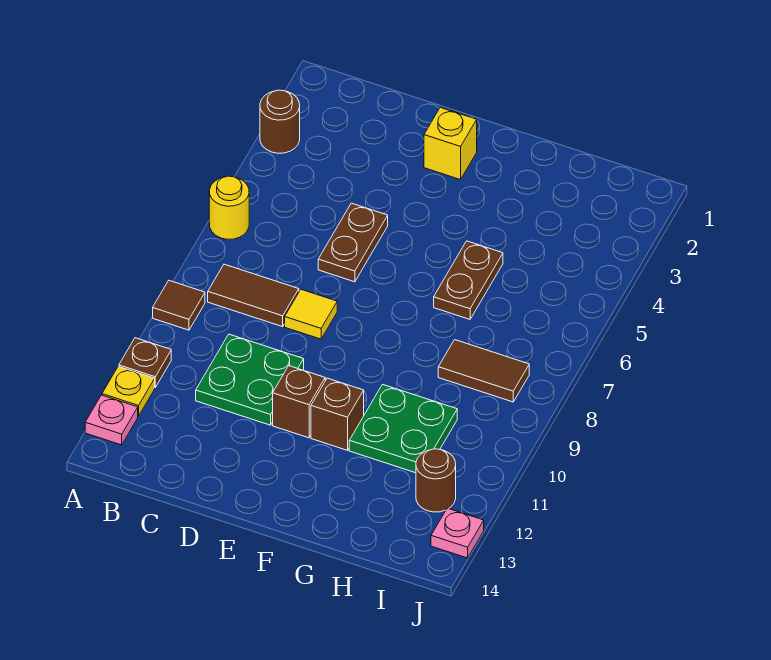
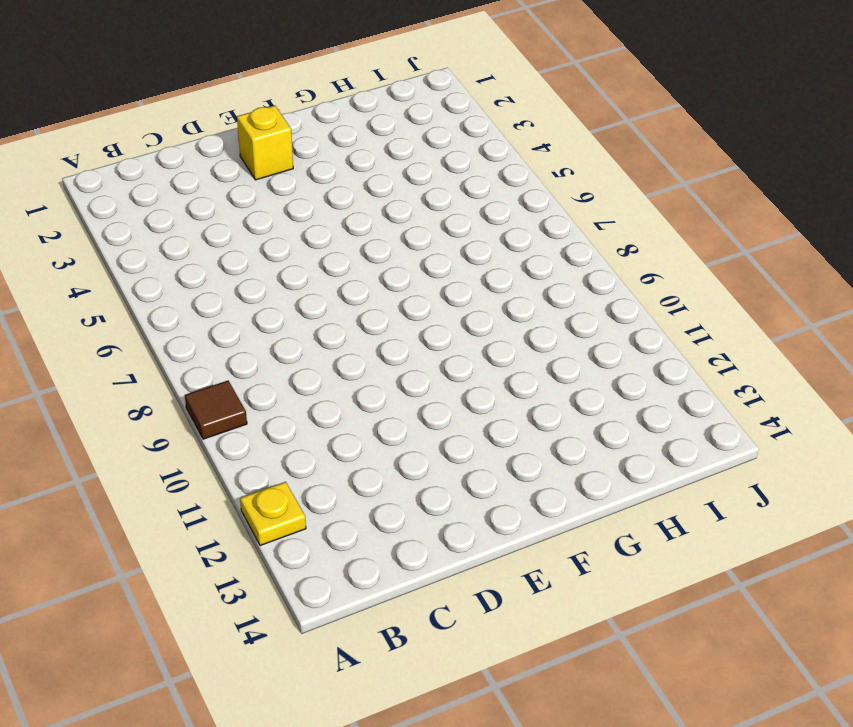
none -> brown round brick A3 level 1
none -> yellow round brick A6 level 1
none -> brown plate A11 level 1

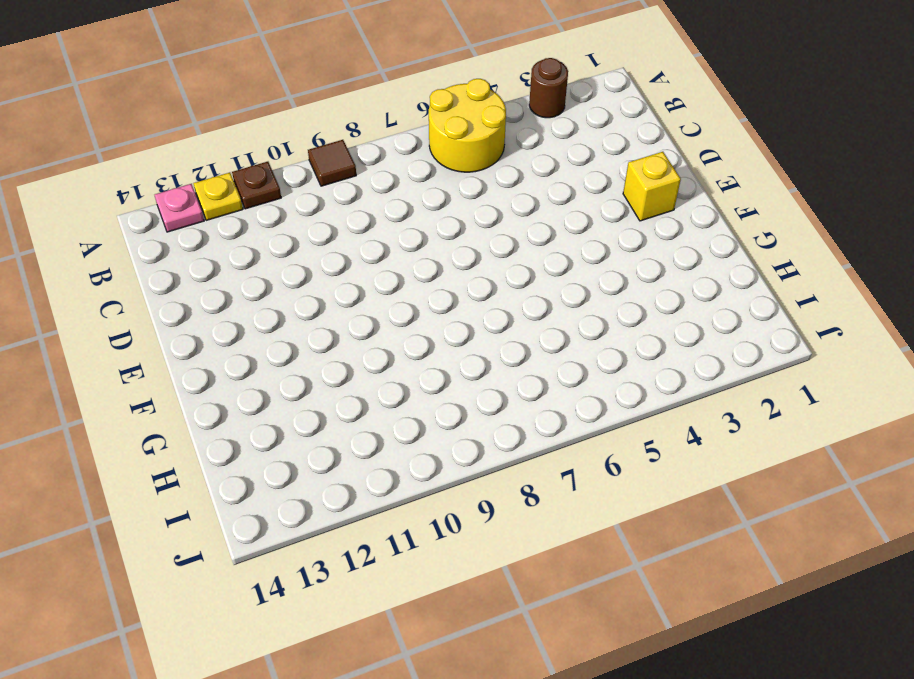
yellow round brick A5:B6 level 1 -> yellow round brick A6 level 1
none -> brown tile B8:C8 level 1
none -> green plate C10:D11 level 1
none -> brown plate D5:D6 level 1

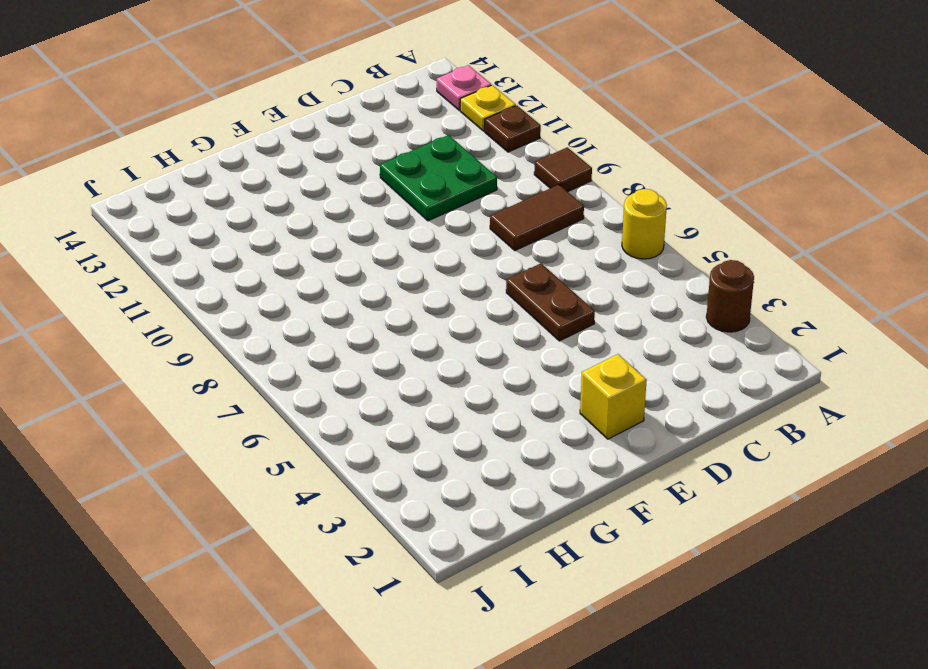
none -> yellow tile D8 level 1
none -> brown brick E11 level 1
none -> brown brick F11 level 1

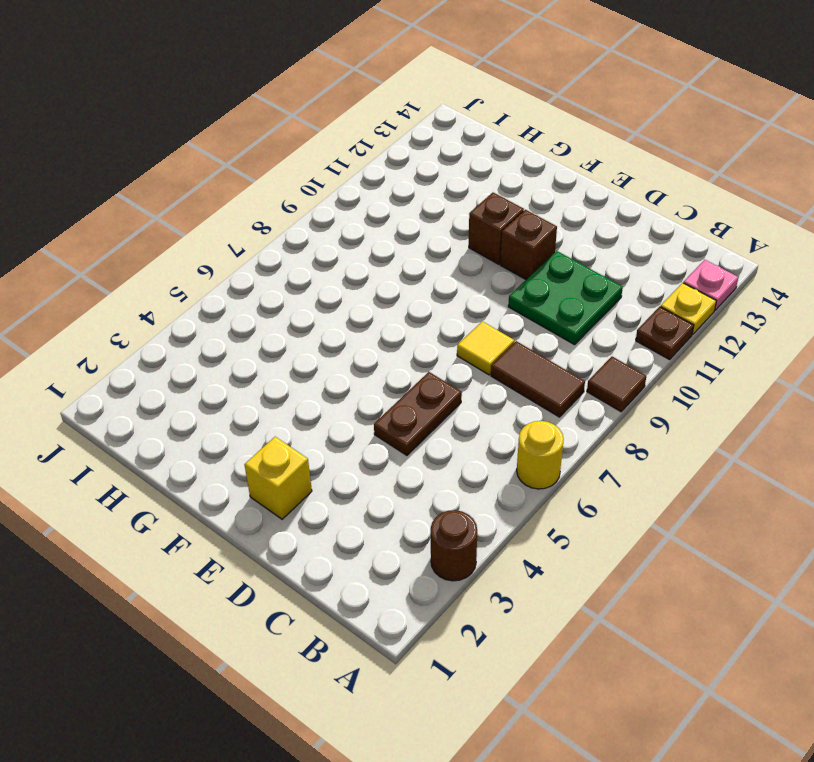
none -> brown plate G5:G6 level 1
none -> green plate G10:H11 level 1
none -> brown tile H8:I8 level 1

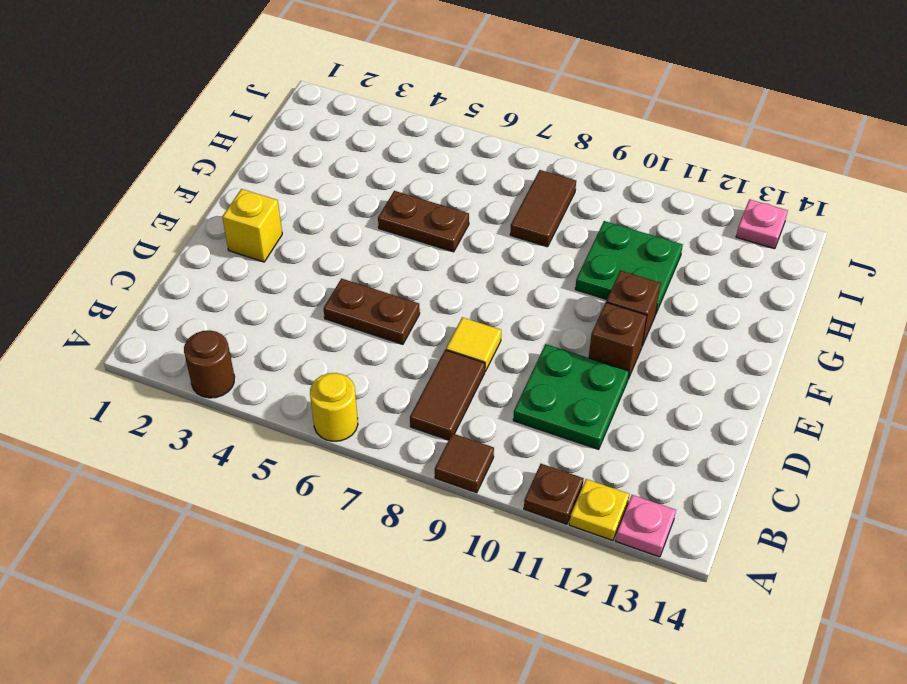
none -> brown round brick I12 level 1

